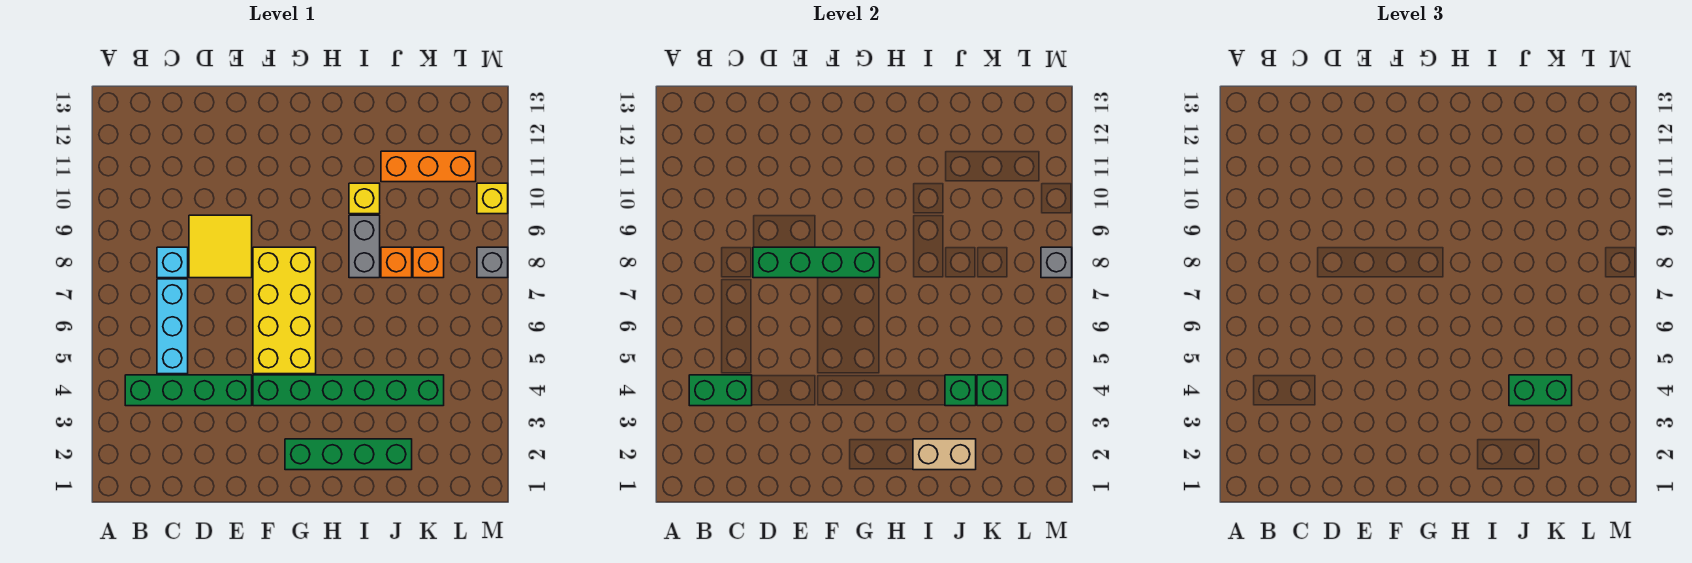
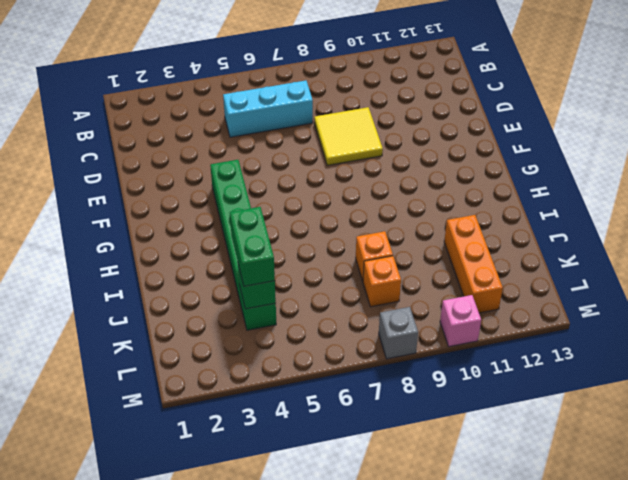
pink brick M10 level 1 -> yellow brick M10 level 1
none -> green brick B4:E4 level 1
none -> cyan brick C8 level 1
none -> yellow brick F5:G8 level 1

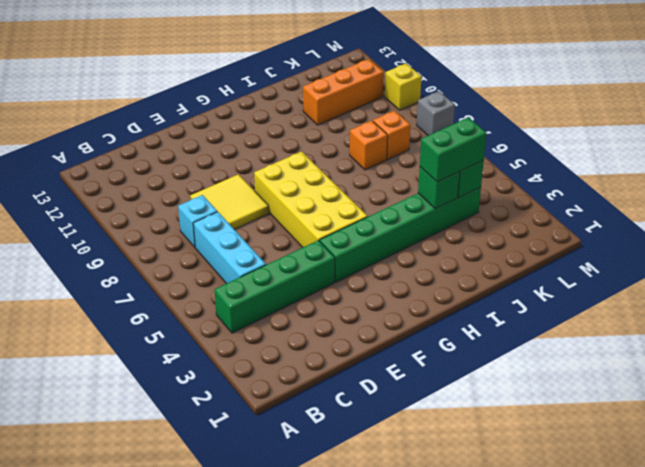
none -> green brick G2:J2 level 1
none -> grey brick I8:I9 level 1
none -> yellow brick I10 level 1

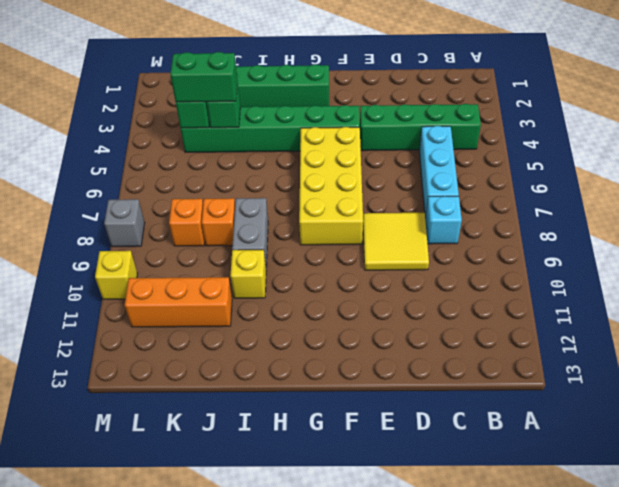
none -> green brick B4:C4 level 2
none -> green brick D8:G8 level 2
none -> tan brick I2:J2 level 2

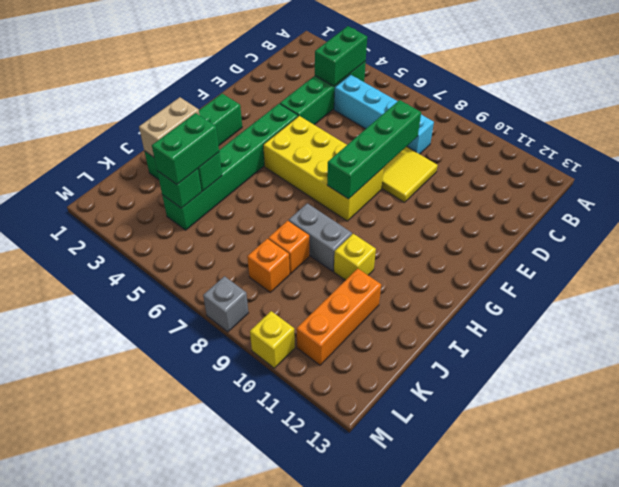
none -> grey brick M8 level 2

